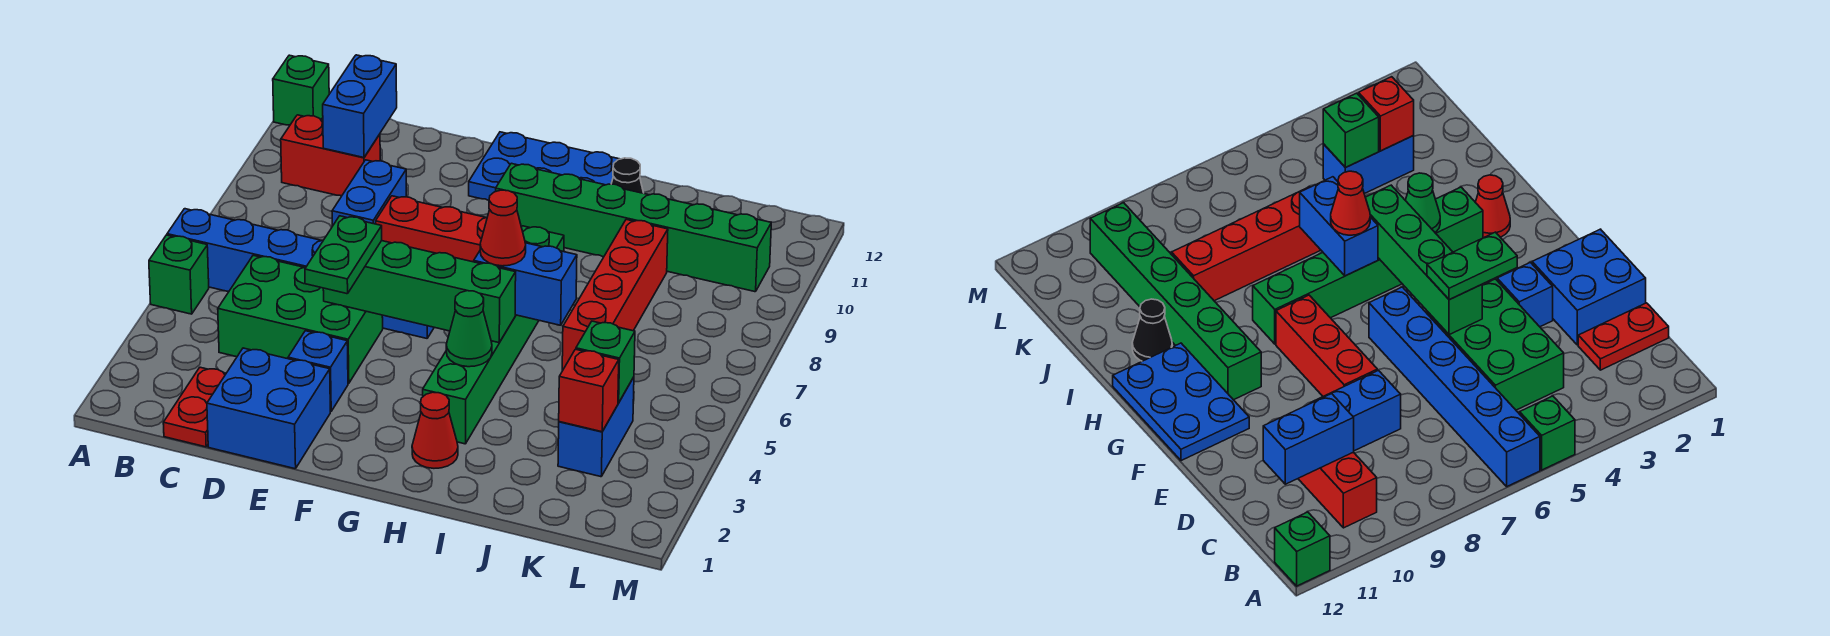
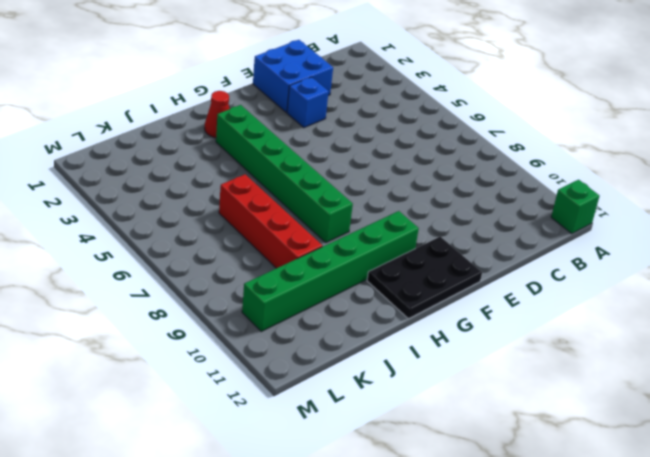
black plate F11:H12 level 1 -> blue plate F11:H12 level 1
none -> green brick A5 level 1
none -> blue brick A6:F6 level 1
none -> red brick B10:C10 level 1

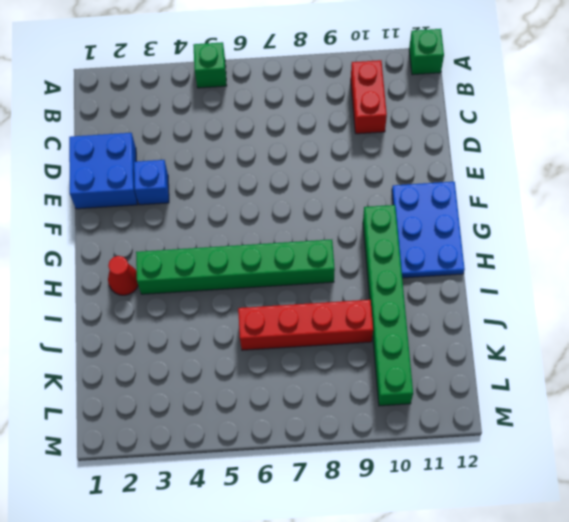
none -> blue brick A6:F6 level 1
none -> red plate C1:C2 level 1
none -> green brick C4:E5 level 1

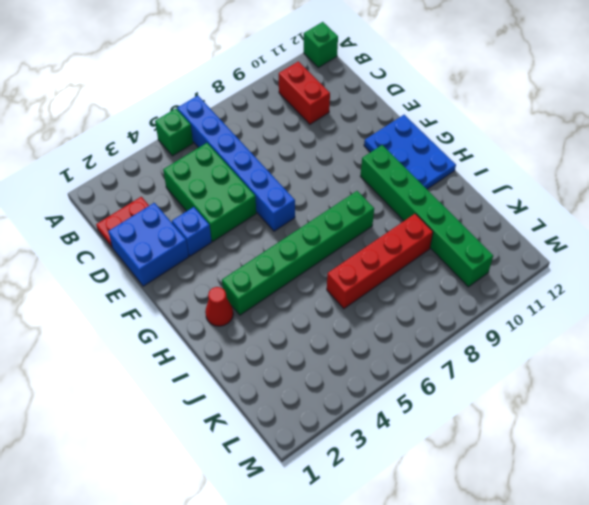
none -> blue brick D8:D9 level 1
none -> red brick E8:G8 level 1
none -> black cone I11 level 1

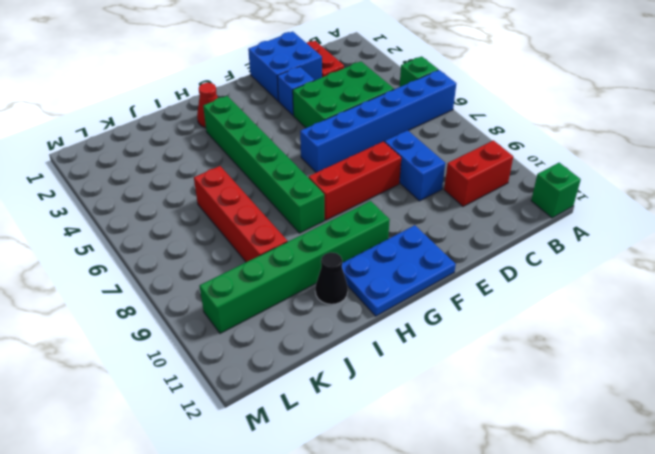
none -> blue brick K3:K4 level 1
none -> blue brick C10:C11 level 2
none -> green brick E5:H5 level 2

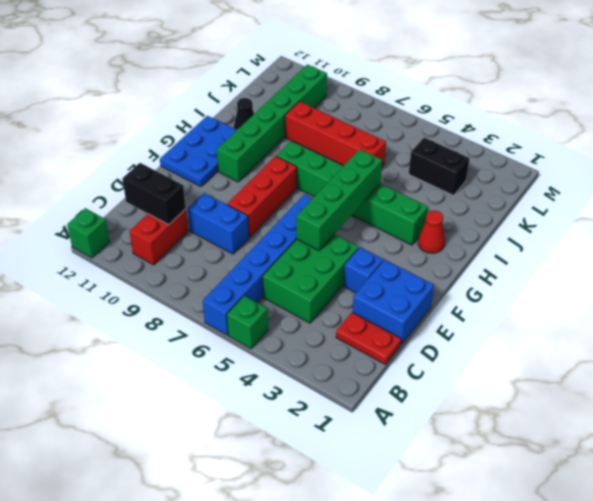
black brick C10:C11 level 2 -> blue brick C10:C11 level 2
black brick K3:K4 level 1 -> blue brick K3:K4 level 1
none -> green cone H4 level 2
none -> blue brick H6:I6 level 2
none -> red brick K3 level 2

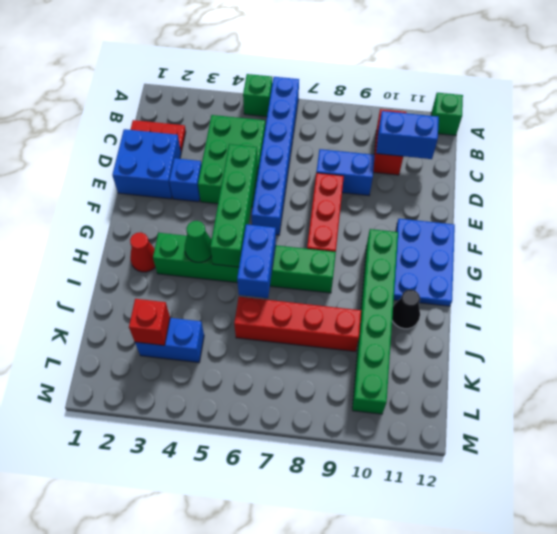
none -> green brick K4 level 2
none -> green plate E4:E5 level 3
none -> red cone H6 level 3

